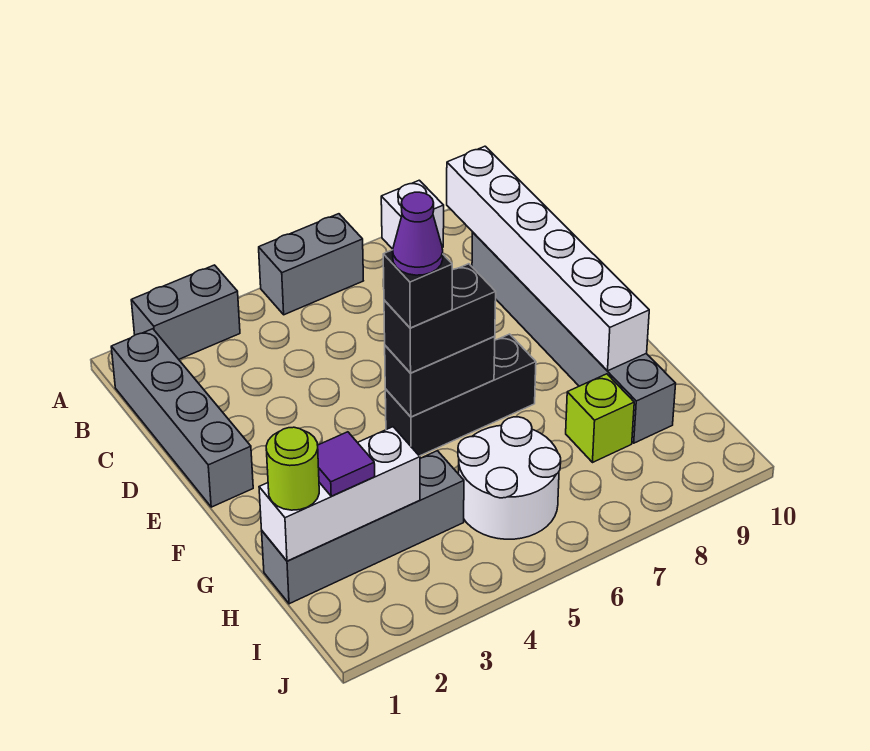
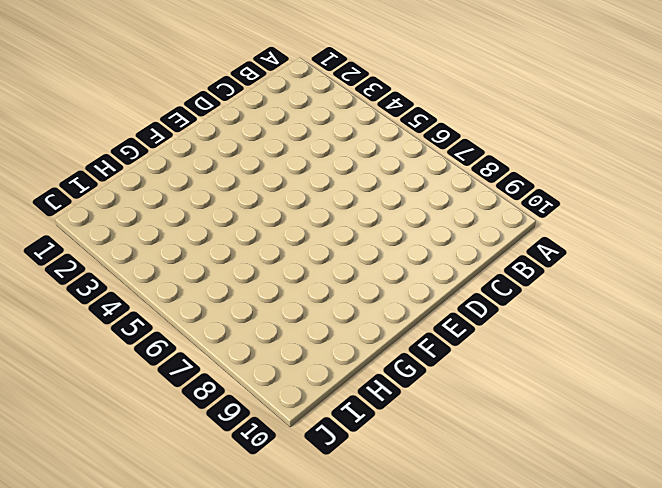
none -> grey brick A2:A3 level 1
none -> grey brick A5:A6 level 1
none -> white brick A8 level 1

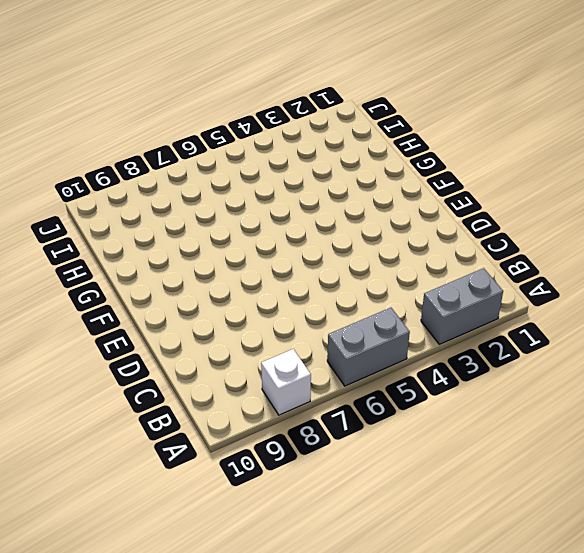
none -> grey brick B1:E1 level 1
none -> grey brick C9:H9 level 1
none -> black brick F5:F7 level 1

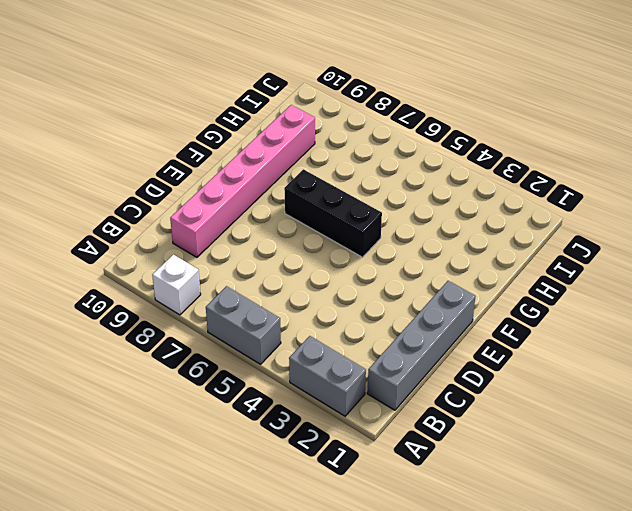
pink brick C9:H9 level 1 -> grey brick C9:H9 level 1
none -> grey brick H1:H4 level 1
none -> white round brick H5:I6 level 1
none -> lime brick H8 level 1

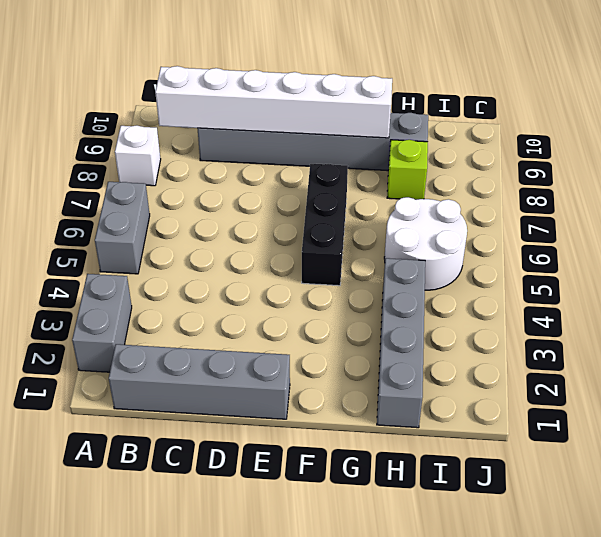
none -> black brick F5:F6 level 2
none -> white brick H1:H3 level 2
none -> black brick F5:F6 level 3

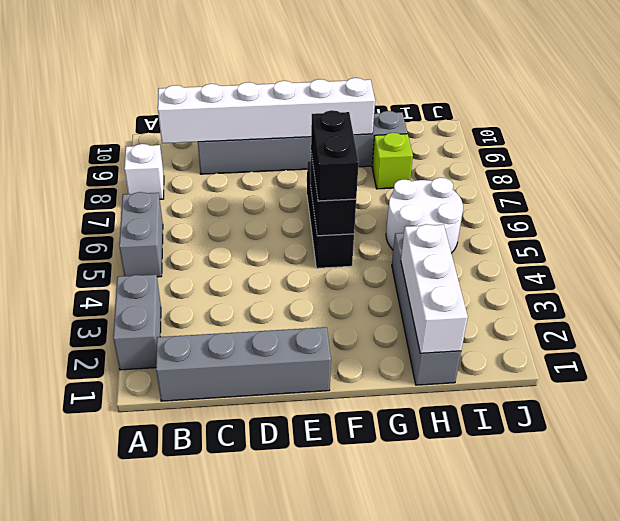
none -> lime round brick H1 level 3
none -> purple tile H2 level 3
none -> black brick F5 level 4

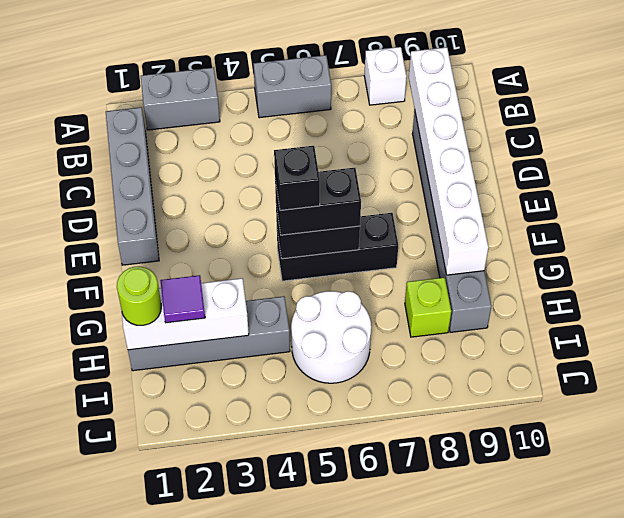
none -> purple cone F5 level 5

